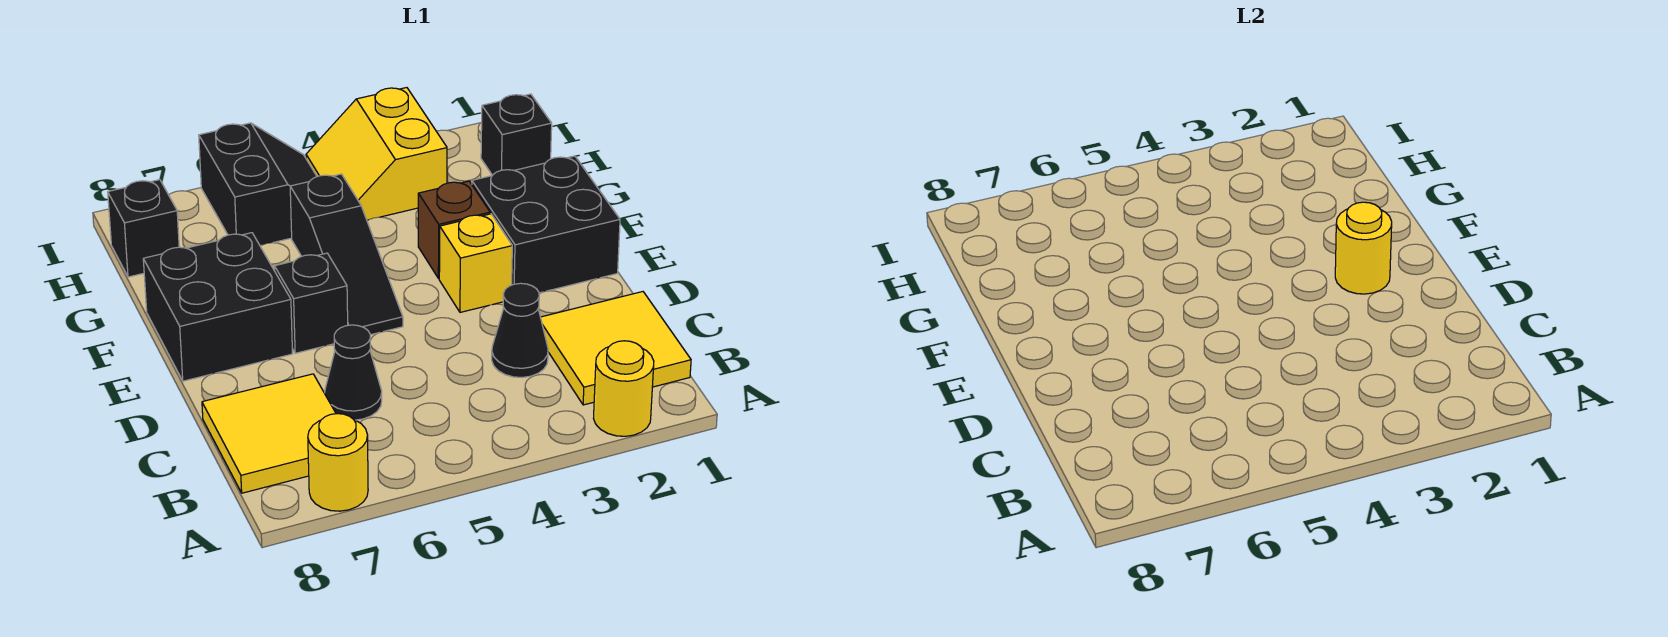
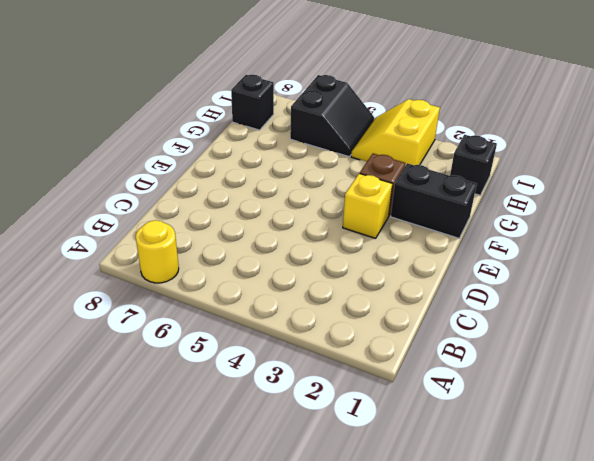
black brick F1:F2 level 1 -> black brick E1:F2 level 1
none -> yellow round brick A2 level 1
none -> yellow tile B1:C2 level 1
none -> yellow tile B7:C8 level 1

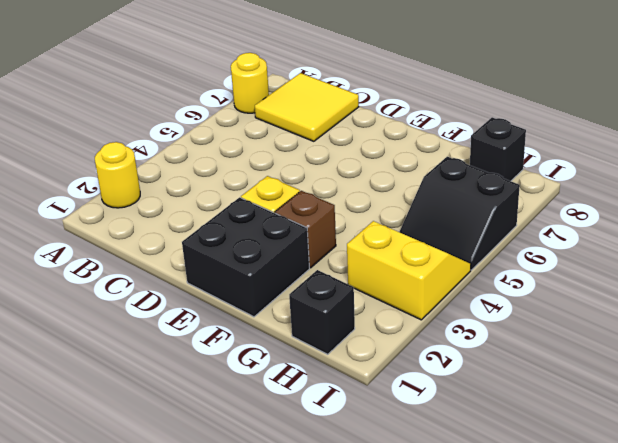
none -> yellow tile B1:C2 level 1
none -> black cone C3 level 1
none -> black cone C6 level 1

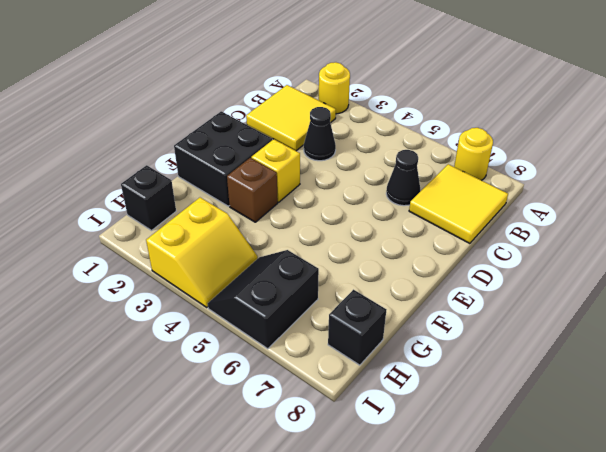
none -> black slope E5:G5 level 1 top G
none -> black brick E6 level 1
none -> black brick E7:F8 level 1

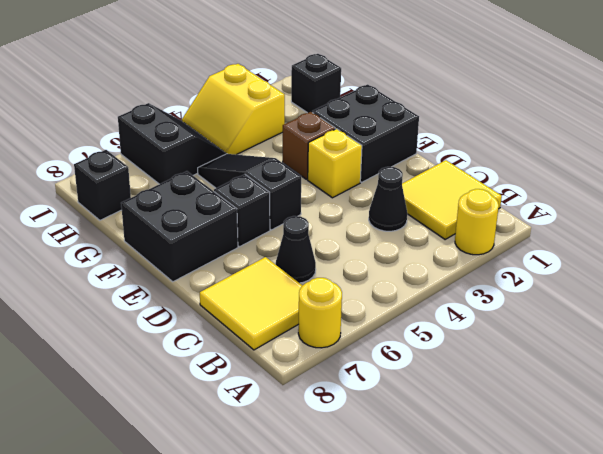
black slope E5:G5 level 1 top E -> black slope E5:G5 level 1 top G
none -> yellow round brick E2 level 2

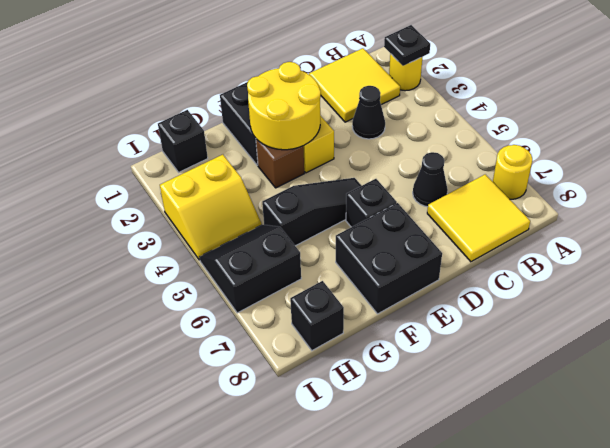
black plate A2 level 2 -> none
yellow round brick E2:F3 level 2 -> yellow round brick E2 level 2

